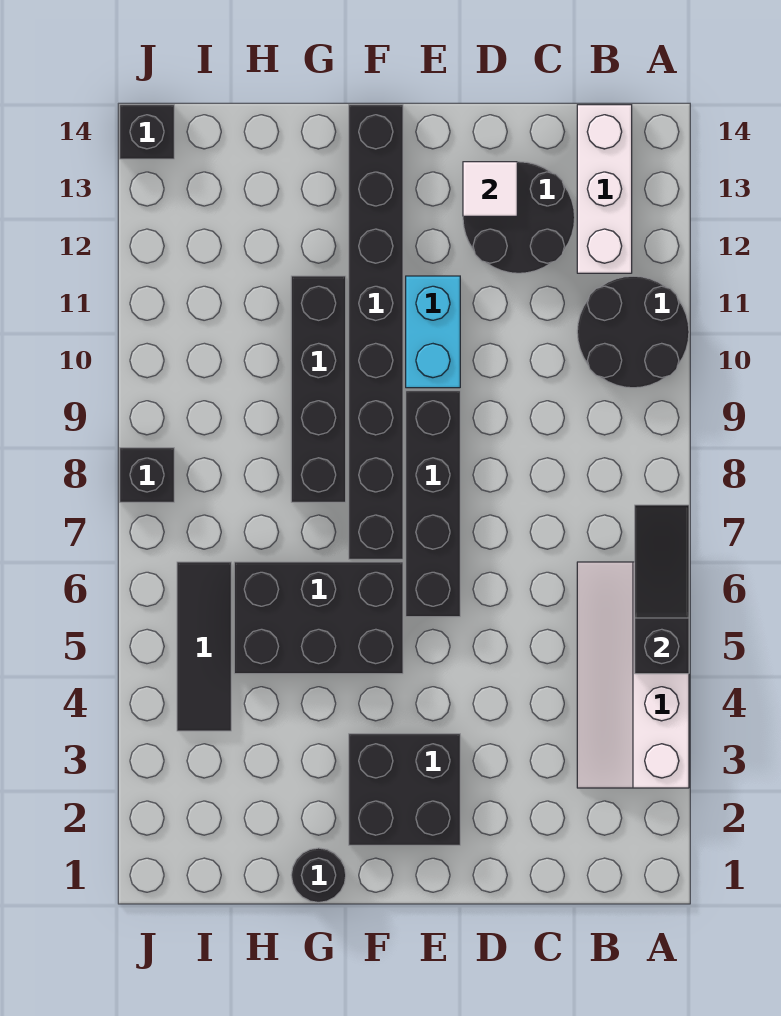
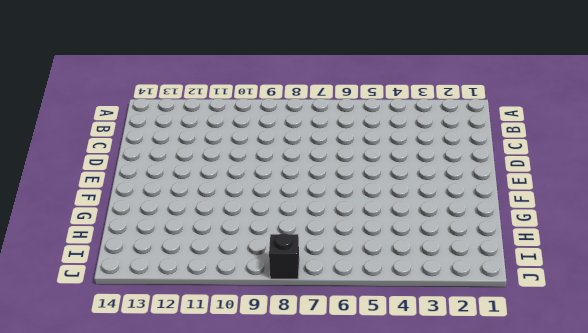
none -> white slope A3:B6 level 1 top A
none -> black round brick A10:B11 level 1
none -> white brick B12:B14 level 1

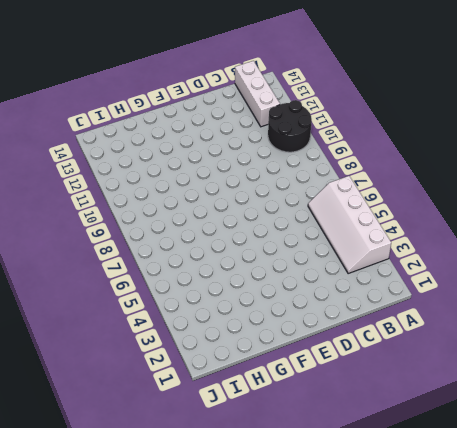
none -> black round brick C12:D13 level 1
none -> black brick E2:F3 level 1
none -> black brick E6:E9 level 1

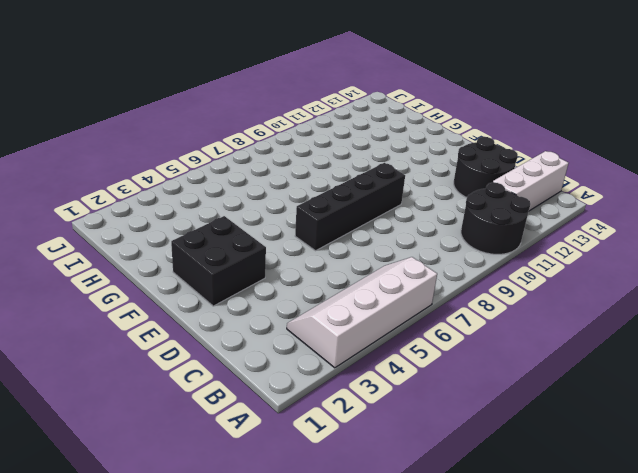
none -> cyan brick E10:E11 level 1
none -> black brick F5:H6 level 1
none -> black brick F7:F14 level 1

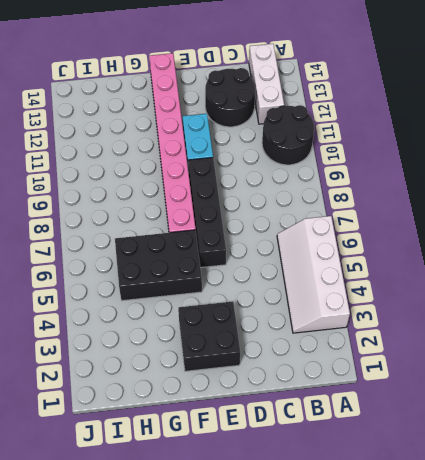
pink brick F7:F14 level 1 -> black brick F7:F14 level 1
none -> black round brick G1 level 1
none -> black brick G8:G11 level 1
none -> black tile I4:I6 level 1

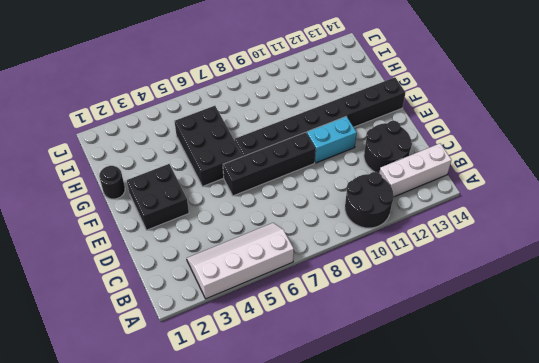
none -> black brick G8:G11 level 1
none -> black tile I4:I6 level 1
none -> black brick J8 level 1

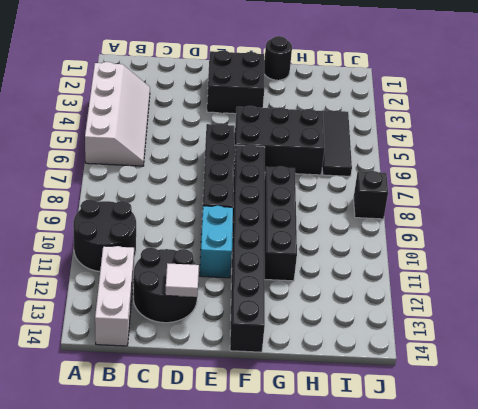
none -> black brick J14 level 1
none -> black slope A5:A7 level 2 top 5

